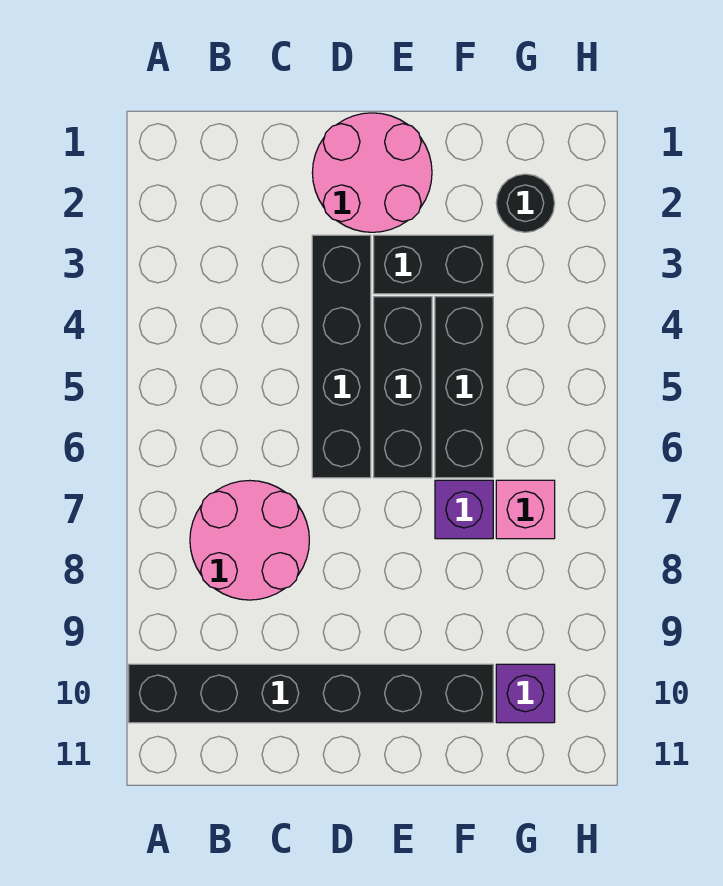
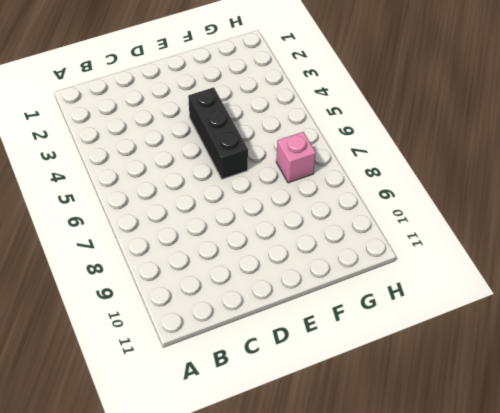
none -> black brick A10:F10 level 1
none -> pink round brick B7:C8 level 1

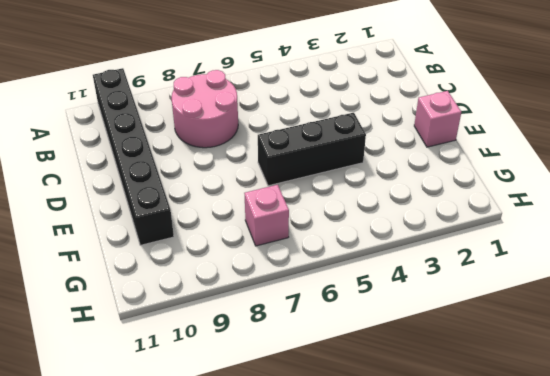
pink brick E1 level 1 -> pink round brick D1:E2 level 1
none -> black brick D3:D6 level 1
none -> black brick E3:F3 level 1

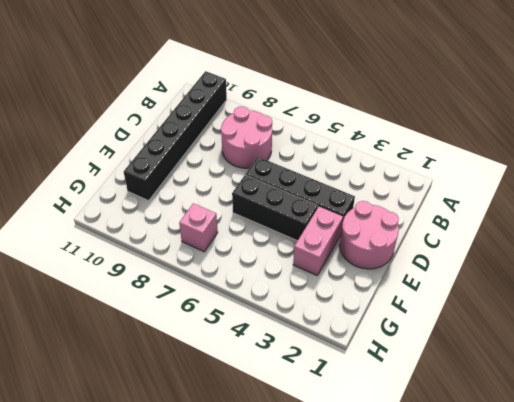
pink brick E3:F3 level 1 -> black brick E3:F3 level 1
none -> black brick F4:F6 level 1
none -> purple brick F7 level 1

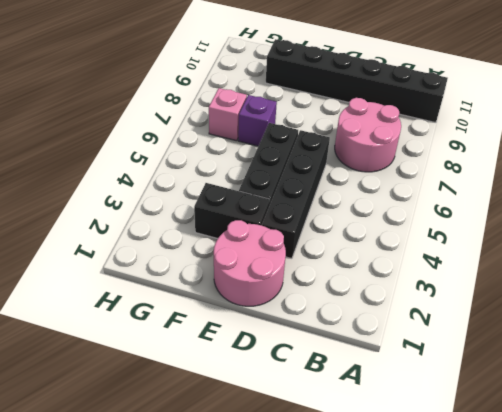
none -> black brick F4:F6 level 1
none -> black round brick G2 level 1

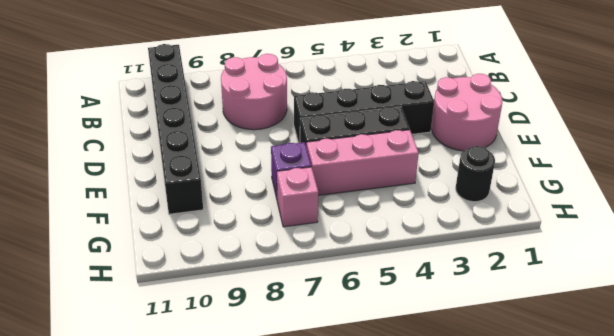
pink brick F4:F6 level 1 -> black brick F4:F6 level 1
none -> black brick E3:F3 level 1
none -> purple brick G10 level 1

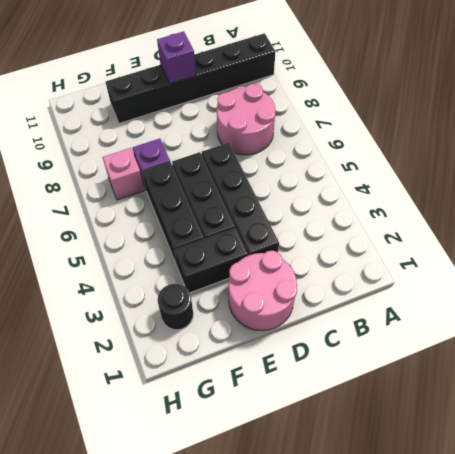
purple brick D10 level 2 -> purple brick G10 level 1

